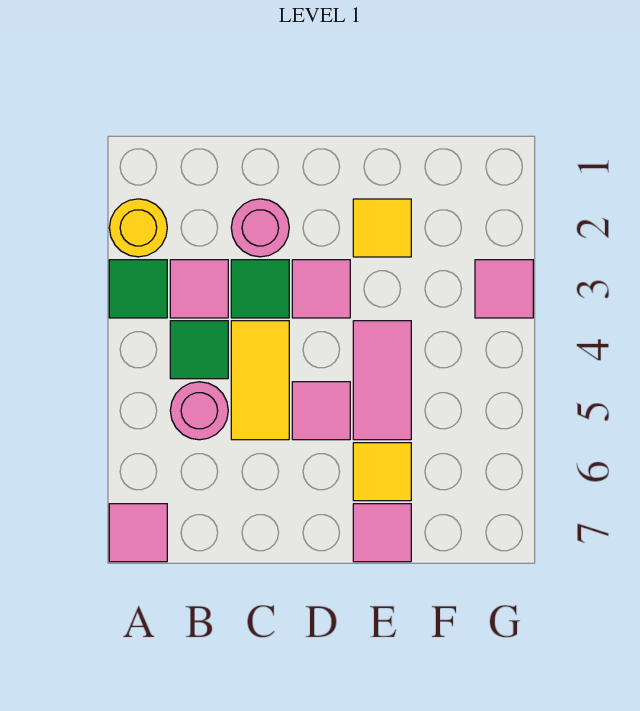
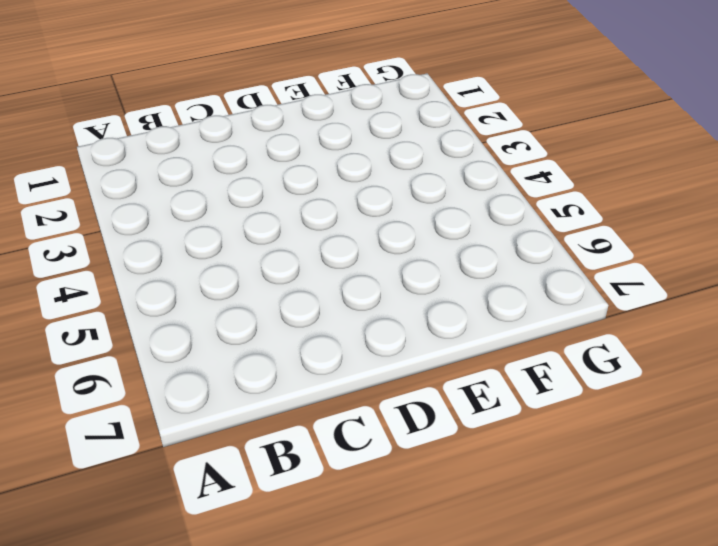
none -> yellow round brick A2 level 1
none -> green tile A3 level 1
none -> pink tile A7 level 1

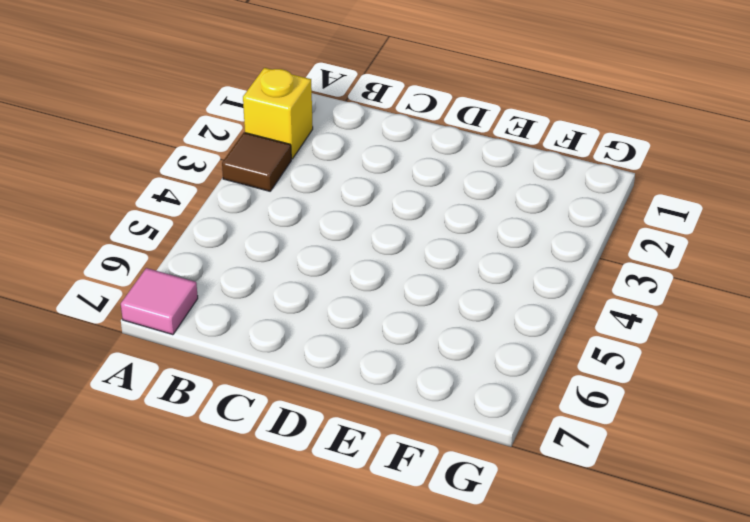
yellow brick A2 level 1 -> yellow round brick A2 level 1
brown tile A3 level 1 -> green tile A3 level 1
none -> pink tile B3 level 1
none -> green tile B4 level 1
none -> pink round brick B5 level 1

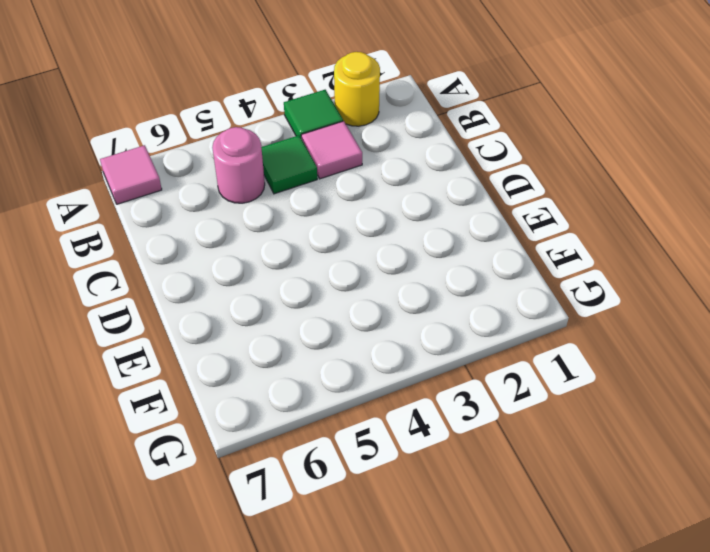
none -> pink round brick C2 level 1
none -> green tile C3 level 1
none -> yellow tile C4:C5 level 1

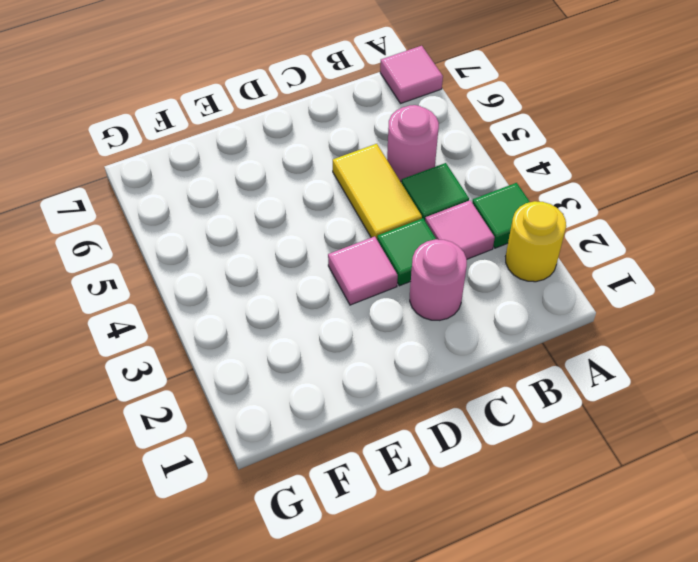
none -> pink tile D5 level 1
none -> yellow tile E2 level 1
none -> pink tile E4:E5 level 1

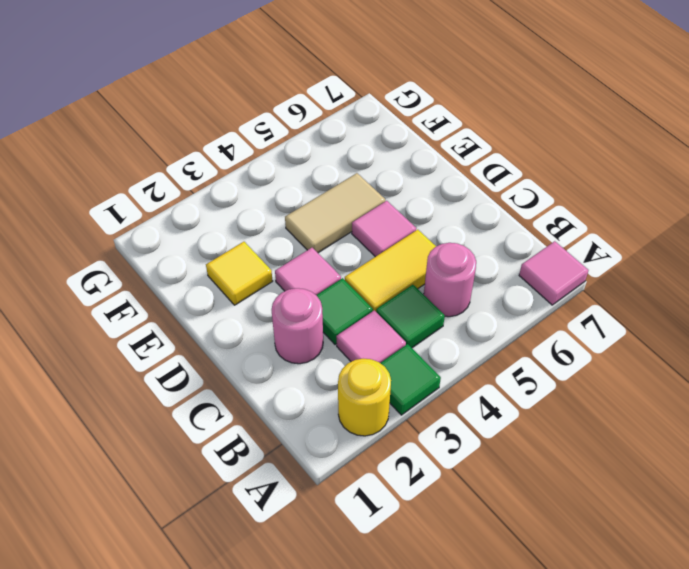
tan tile E4:E5 level 1 -> pink tile E4:E5 level 1
none -> yellow tile E6 level 1
none -> pink tile E7 level 1
none -> pink tile G3 level 1

